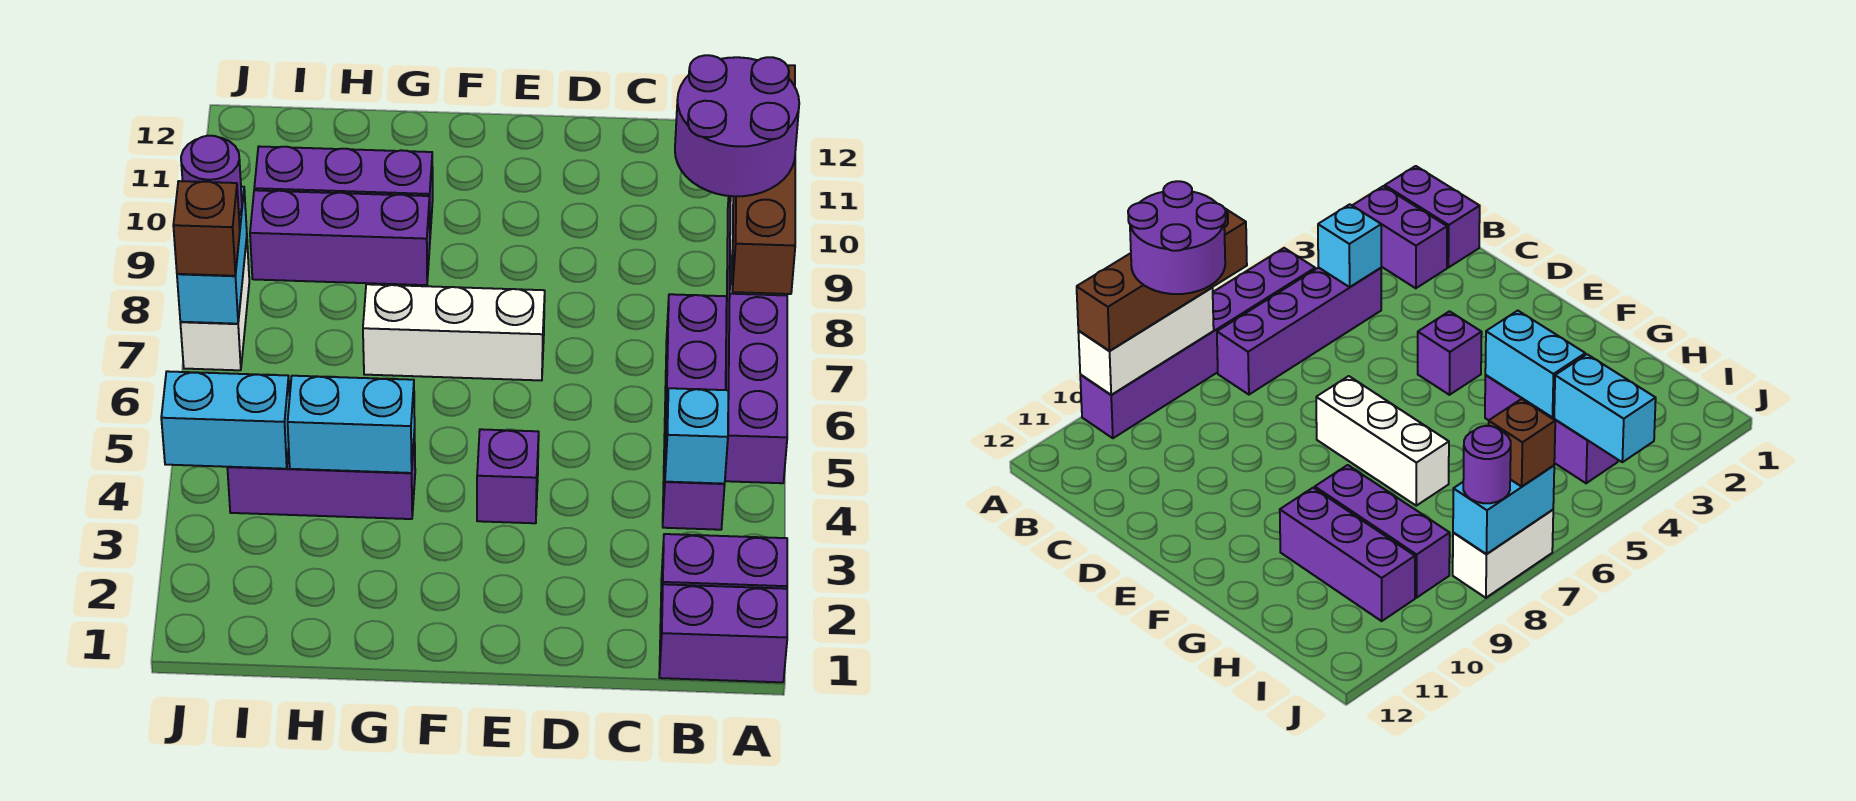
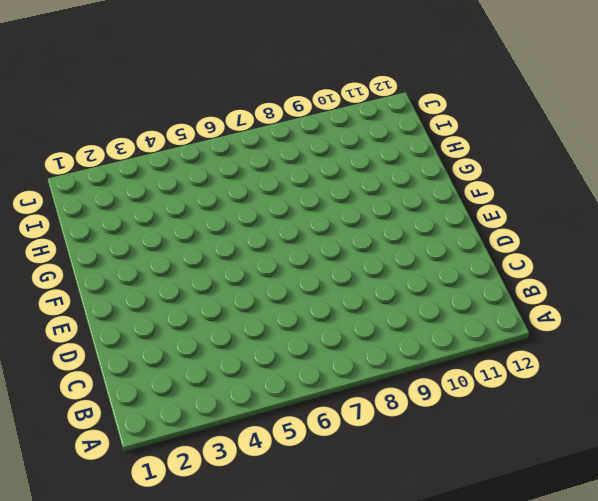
none -> purple brick A1:B1 level 1
none -> purple brick A2:B2 level 1
none -> purple brick A5:A10 level 1

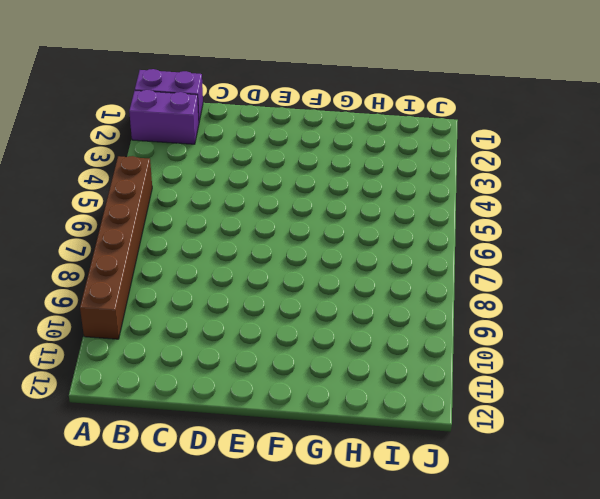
brown brick A5:A10 level 1 -> purple brick A5:A10 level 1
none -> purple brick B4:B7 level 1
none -> purple brick E4 level 1
none -> white brick E7:G7 level 1

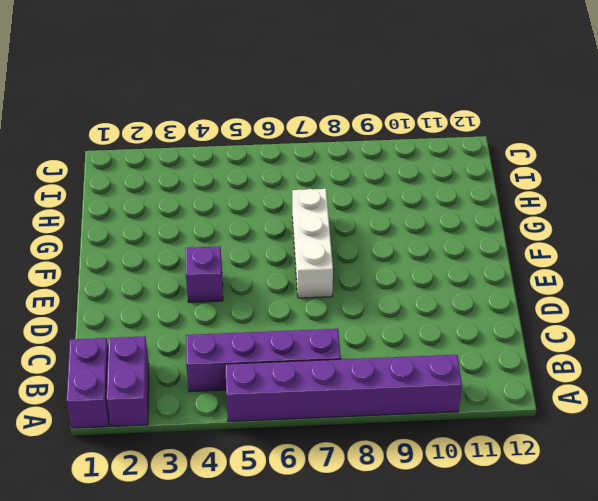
none -> purple brick G4:I4 level 1
none -> purple brick G9:I9 level 1
none -> purple brick G10:I10 level 1

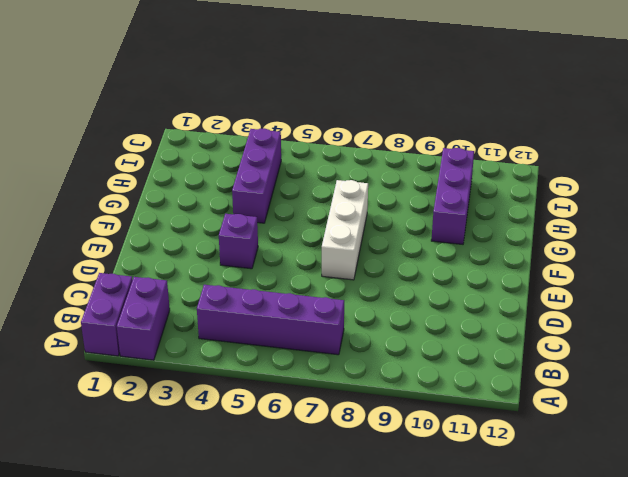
none -> purple brick A5:A10 level 1
none -> purple brick G9:I9 level 1
none -> white brick J7:J8 level 1

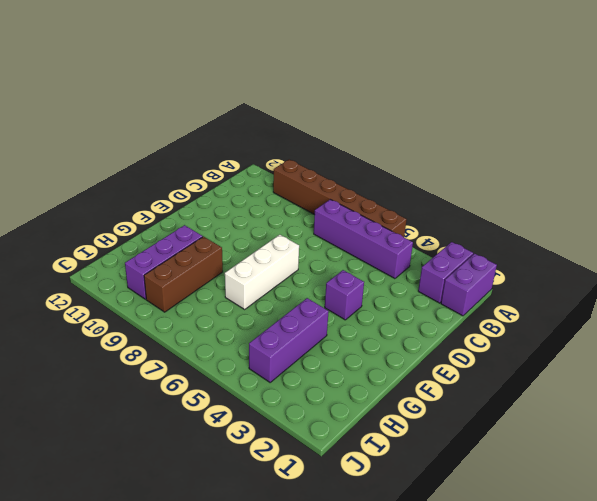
brown brick A5:A10 level 1 -> purple brick A5:A10 level 1
brown brick G9:I9 level 1 -> purple brick G9:I9 level 1
none -> white brick J7:J8 level 1
none -> white brick A8:A10 level 2
none -> cyan brick B4 level 2

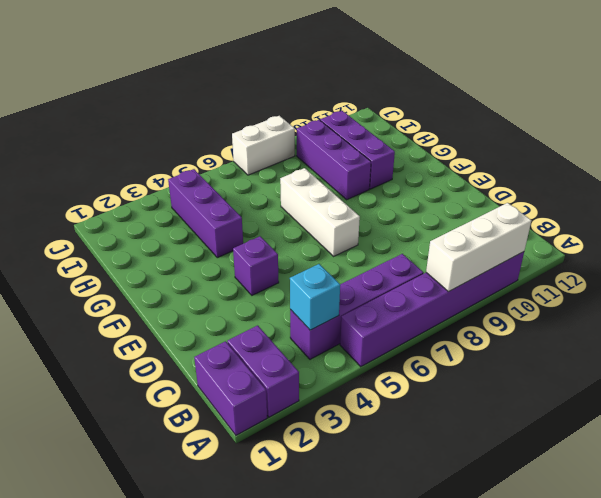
none -> cyan brick G4:H4 level 2
none -> cyan brick I4:J4 level 2
none -> cyan brick J7:J8 level 2

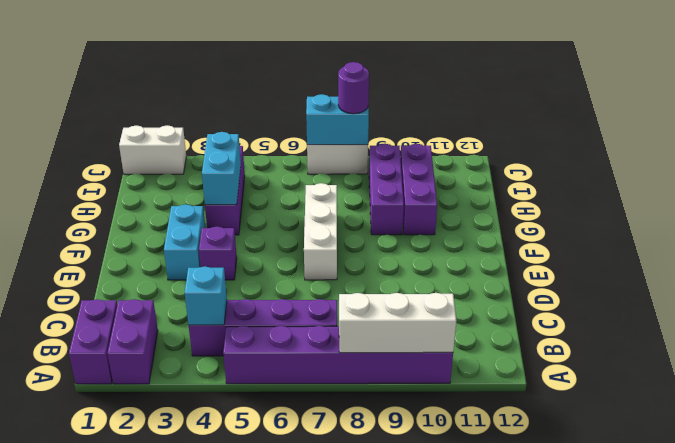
cyan brick E3:F3 level 1 -> cyan brick I4:J4 level 2
white brick J1:J2 level 1 -> none
none -> brown brick A7:A10 level 3
none -> brown brick J7 level 3
none -> purple round brick A8:B9 level 4

